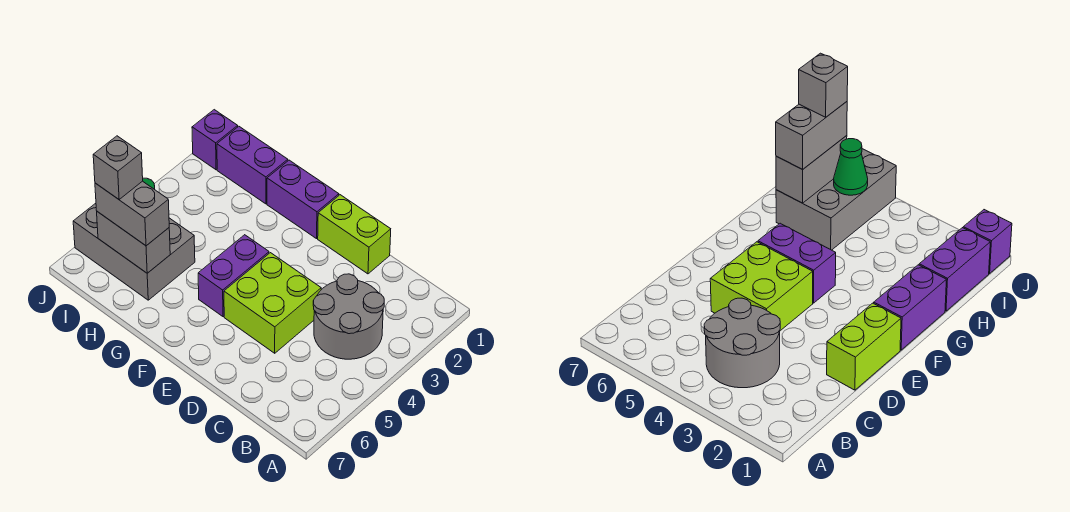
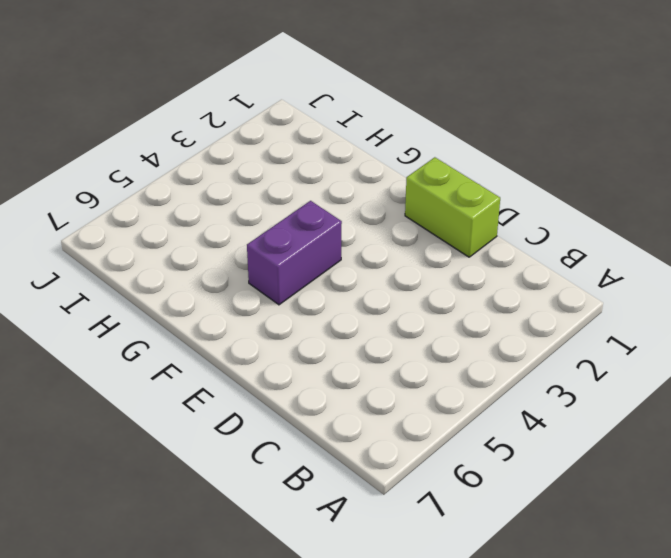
none -> grey round brick B3:C4 level 1
none -> lime brick D4:E5 level 1
none -> purple brick F1:G1 level 1

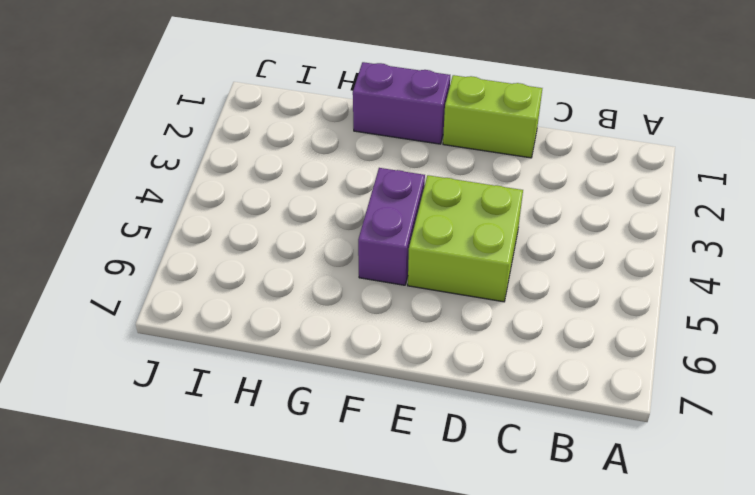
none -> grey round brick B3:C4 level 1
none -> purple brick H1:I1 level 1
none -> grey brick H5:J6 level 1

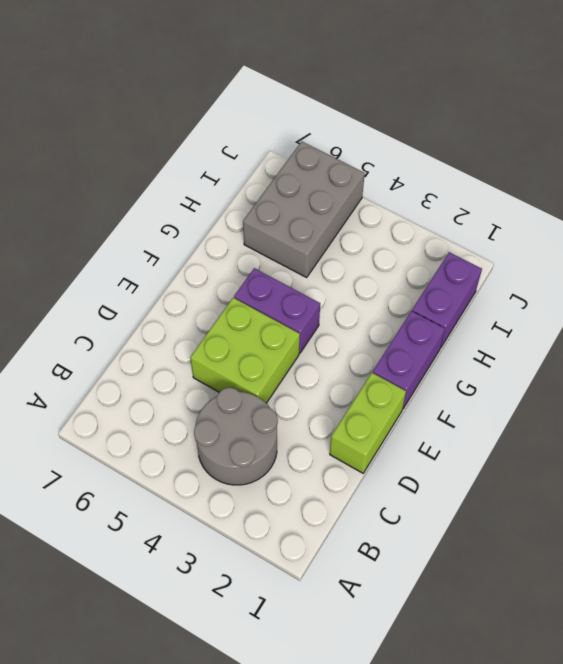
none -> purple brick J1 level 1
none -> grey brick H6:I6 level 2
none -> green cone I5 level 2

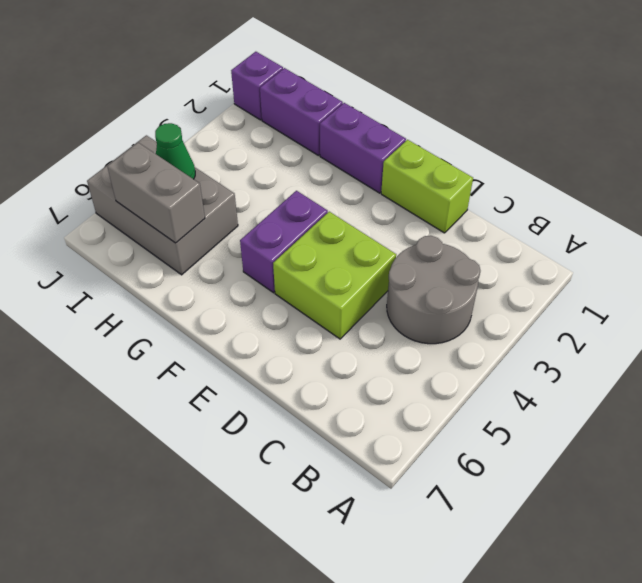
none -> grey brick H6:I6 level 3
none -> grey brick I6 level 4

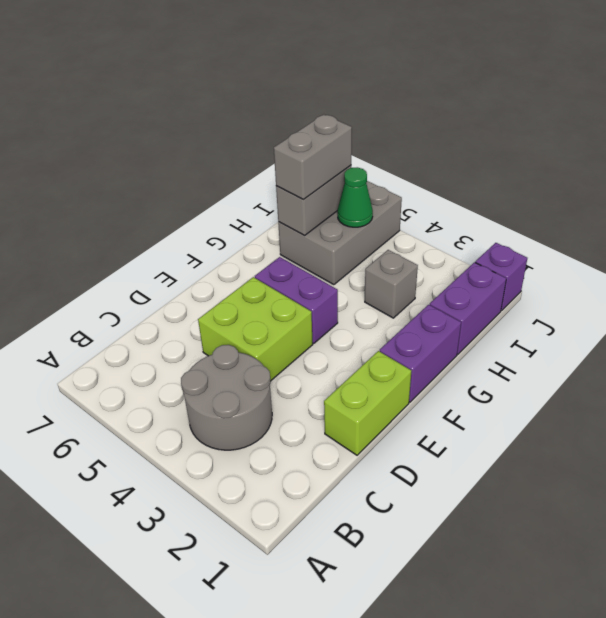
grey brick H3 level 1 -> grey brick I6 level 4

